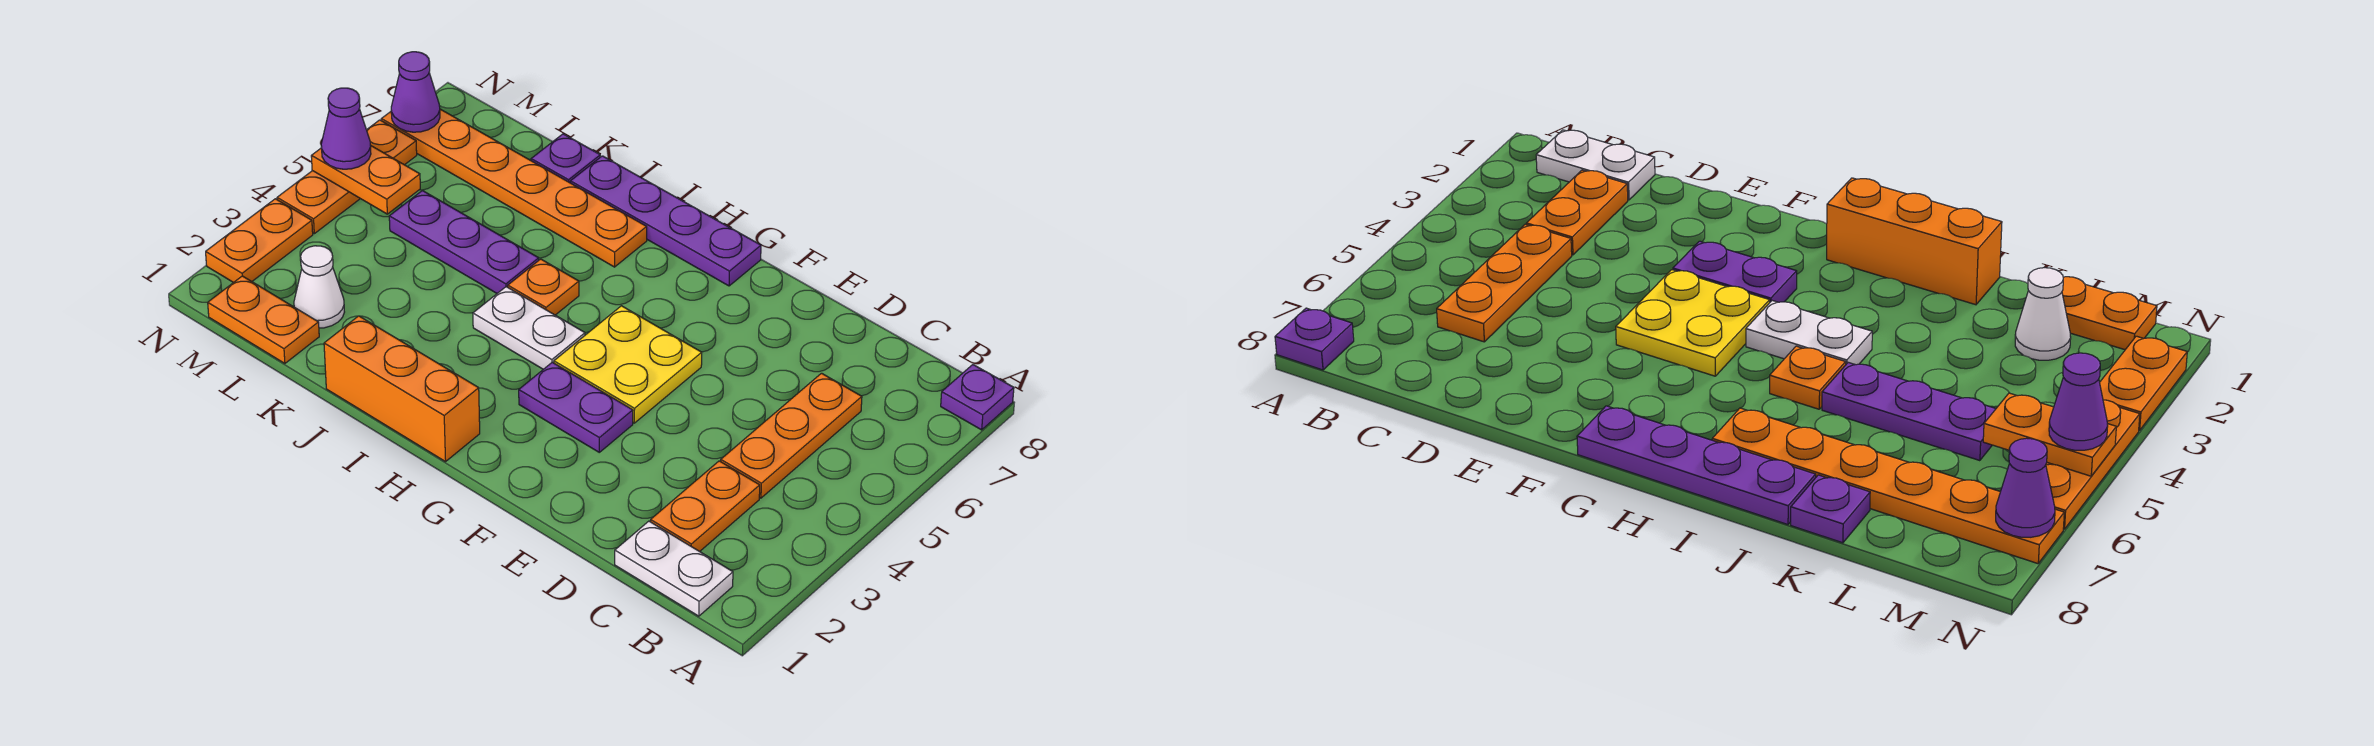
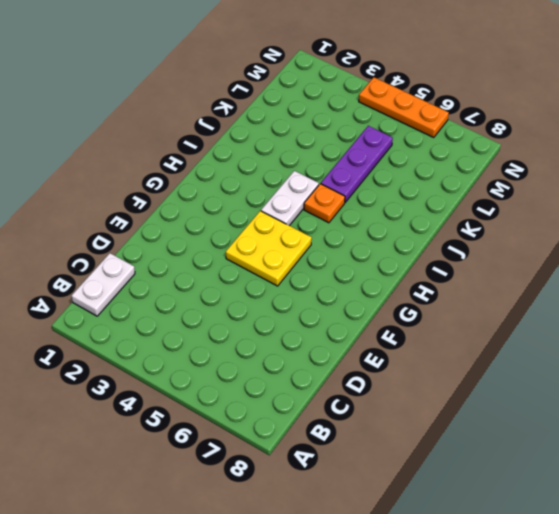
none -> purple plate A8 level 1
none -> orange plate C2:C3 level 1
none -> orange plate C4:C6 level 1

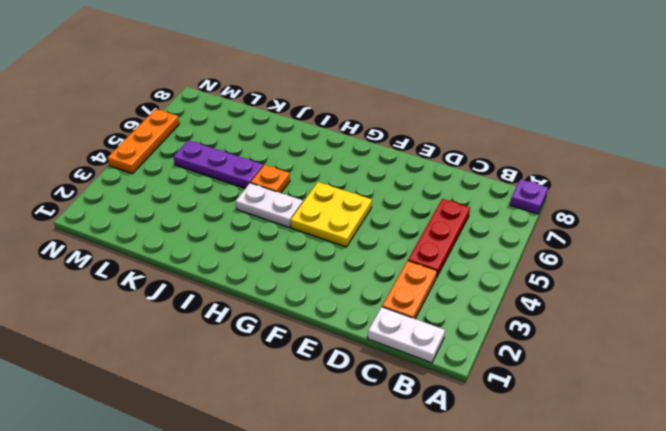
red plate C4:C6 level 1 -> orange plate C4:C6 level 1
none -> purple plate F3:G3 level 1
none -> purple plate G8:J8 level 1
none -> orange brick H1:J1 level 1

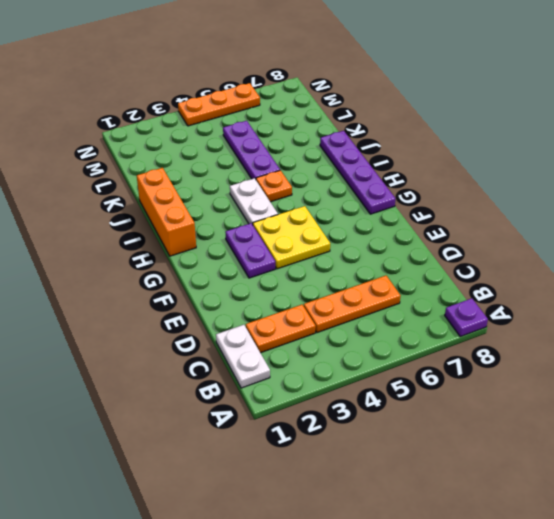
none -> orange plate I7:N7 level 1
none -> purple plate K8 level 1
none -> orange plate L1:M1 level 1

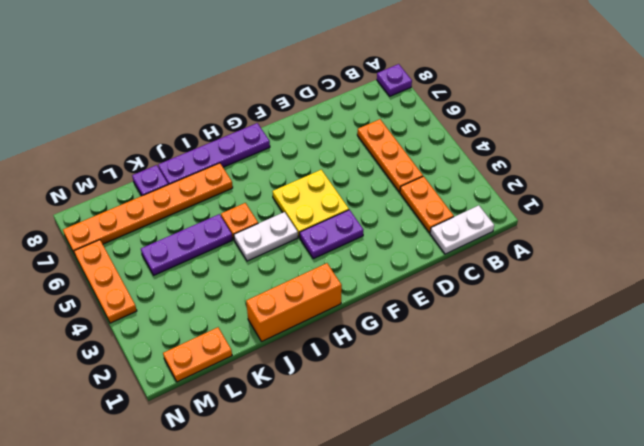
none -> white cone L2 level 1
none -> orange plate N2:N3 level 1
none -> orange plate M5:N5 level 2

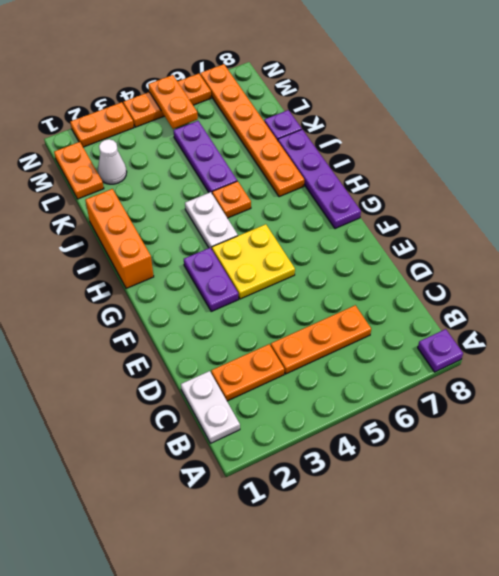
none -> purple cone N7 level 2
none -> purple cone N5 level 3

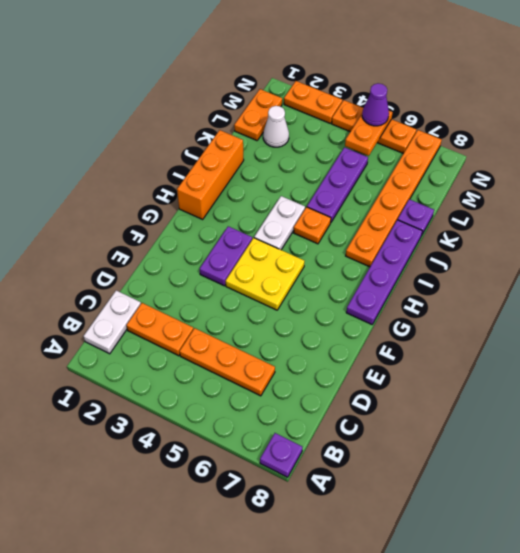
none -> purple cone N7 level 2

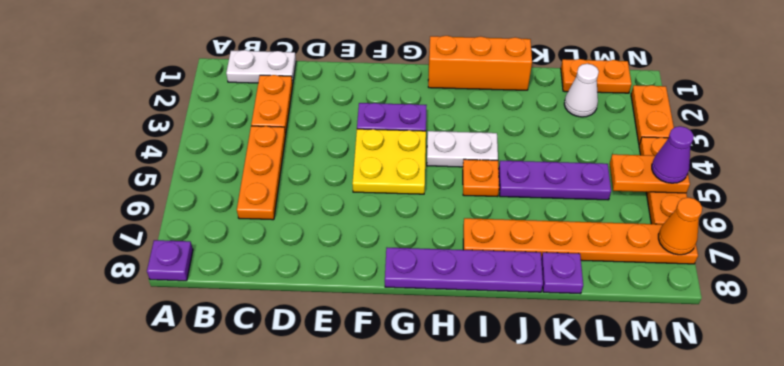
orange cone N7 level 2 -> purple cone N7 level 2

